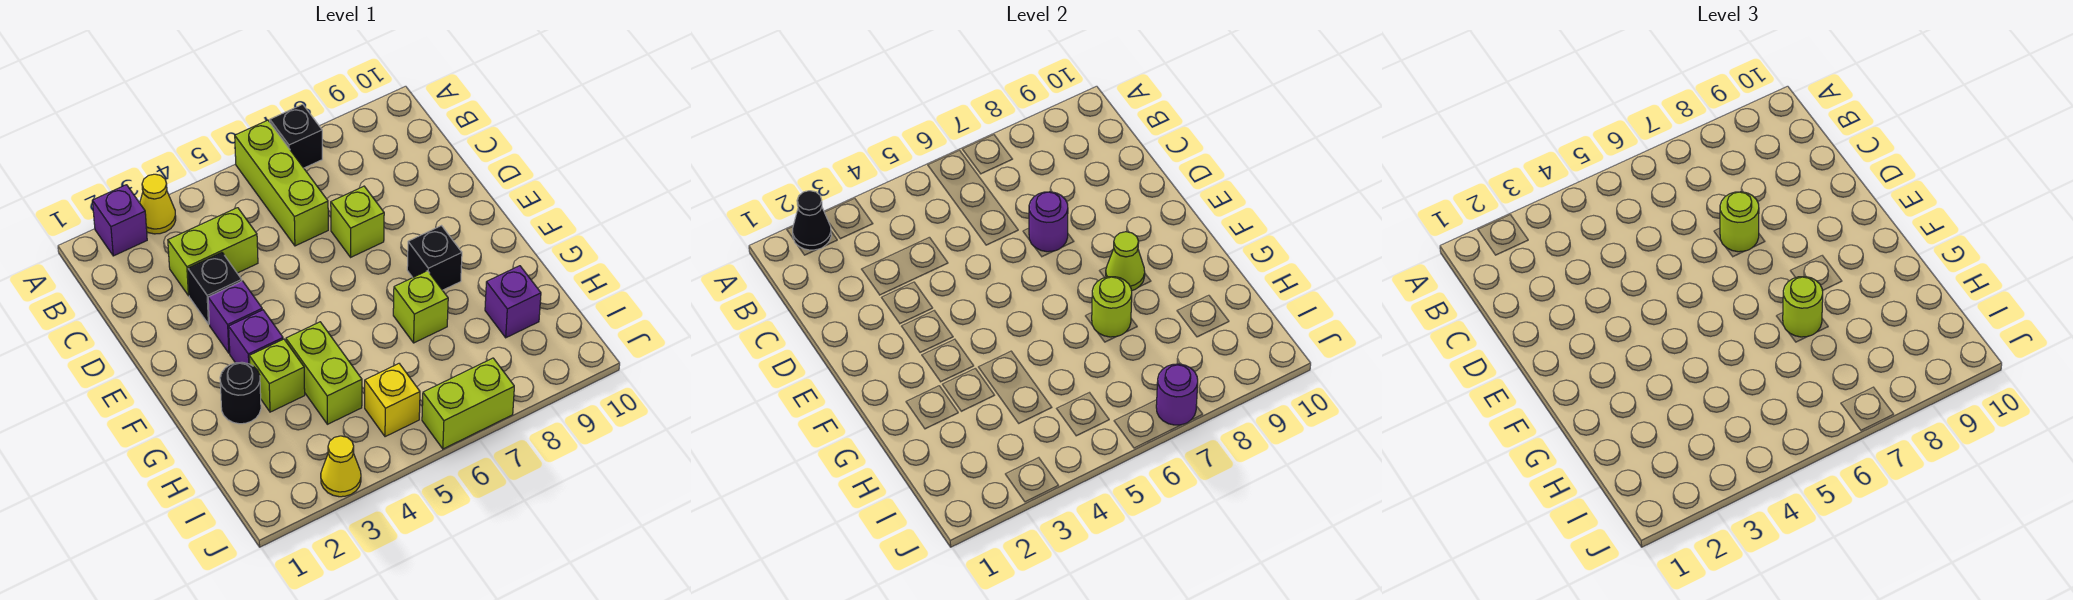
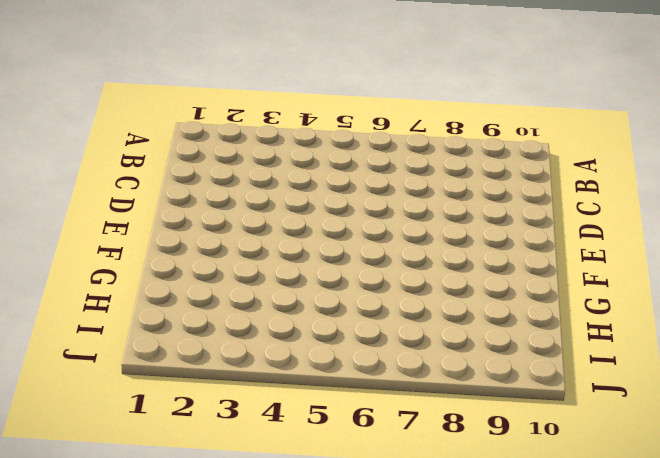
none -> purple brick A2 level 1
none -> yellow cone A3 level 1
none -> lime brick A6:C6 level 1

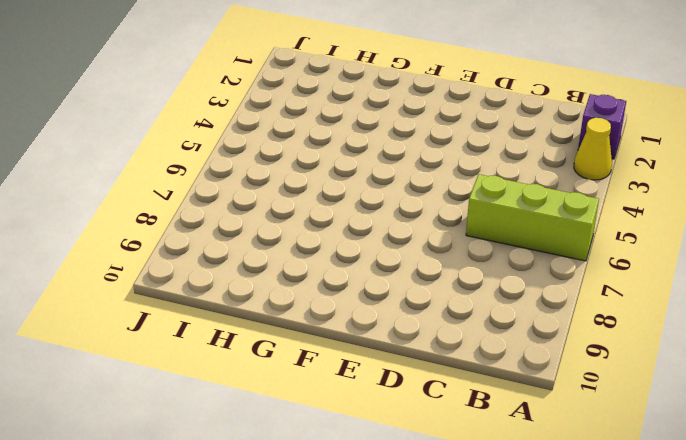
none -> black brick A7 level 1
none -> lime brick C3:C4 level 1
none -> black brick D3 level 1

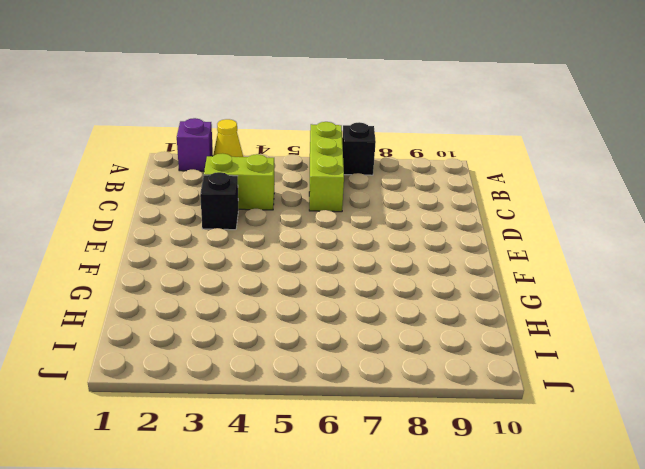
none -> lime brick D7 level 1
none -> purple brick E3 level 1
none -> purple brick F3 level 1

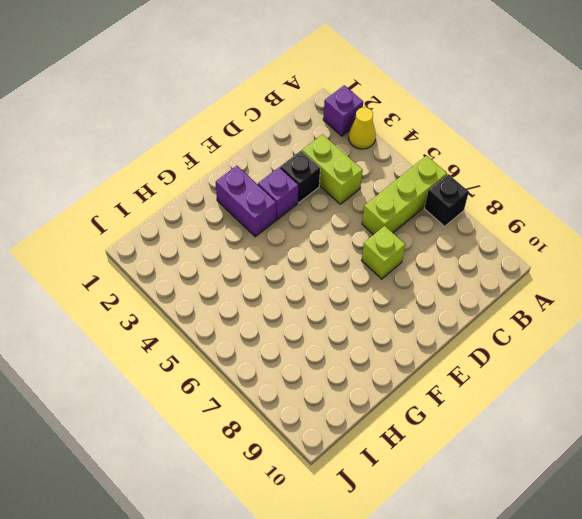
purple brick F2:F3 level 1 -> purple brick F3 level 1
none -> black brick F8 level 1
none -> black round brick G2 level 1
none -> lime brick G3 level 1

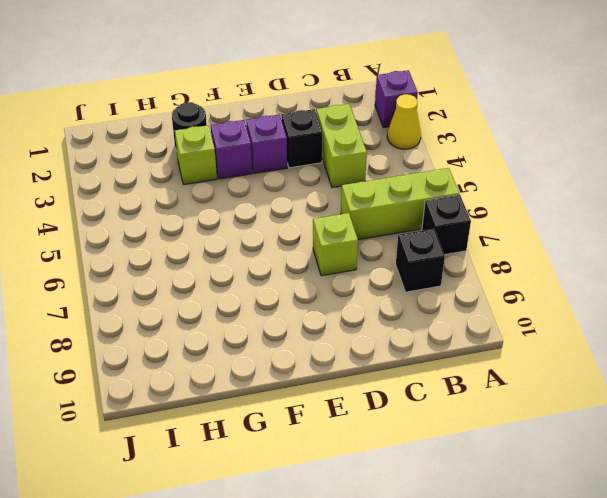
black brick B8 level 1 -> black brick F8 level 1
none -> lime brick G4:H4 level 1
none -> lime brick G7 level 1
none -> purple brick H9 level 1

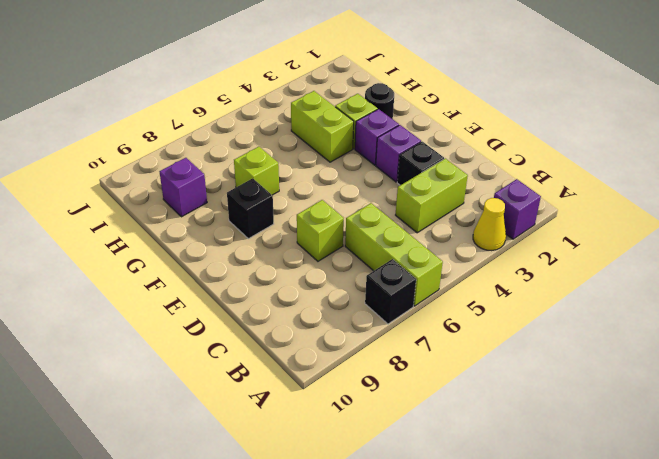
none -> yellow brick I5 level 1
none -> yellow cone J3 level 1
none -> lime brick J6:J7 level 1

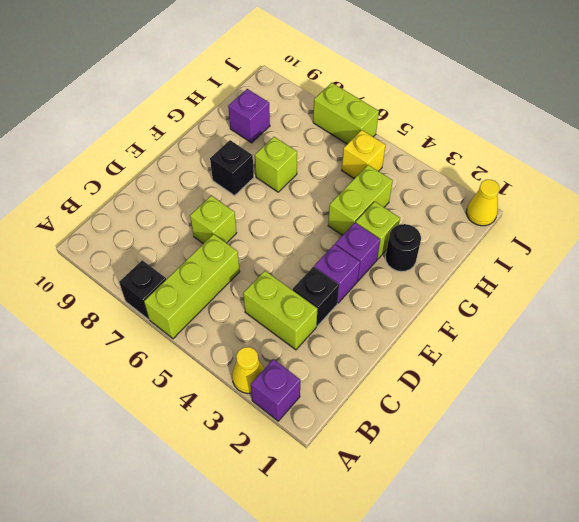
yellow cone J1 level 1 -> yellow cone J3 level 1
none -> black cone A2 level 2
none -> purple round brick D7 level 2
none -> lime cone F8 level 2

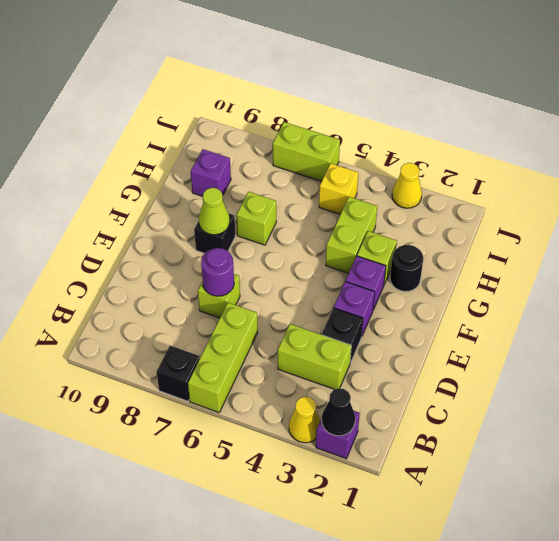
none -> lime round brick G7 level 2
none -> purple round brick J7 level 2
none -> lime round brick D7 level 3

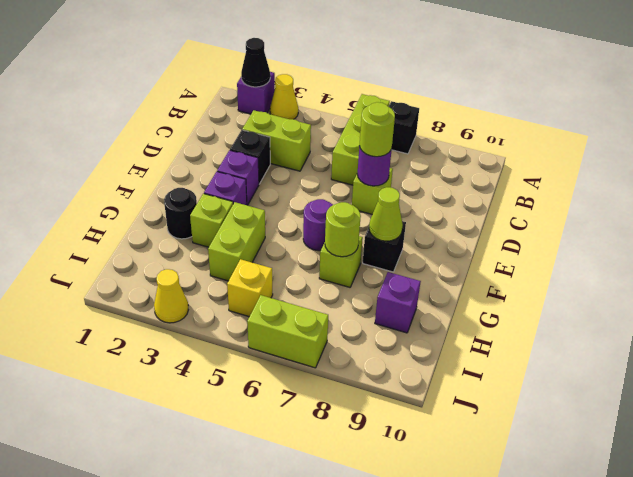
purple round brick F6 level 1 -> purple round brick J7 level 2
none -> lime round brick G7 level 3

